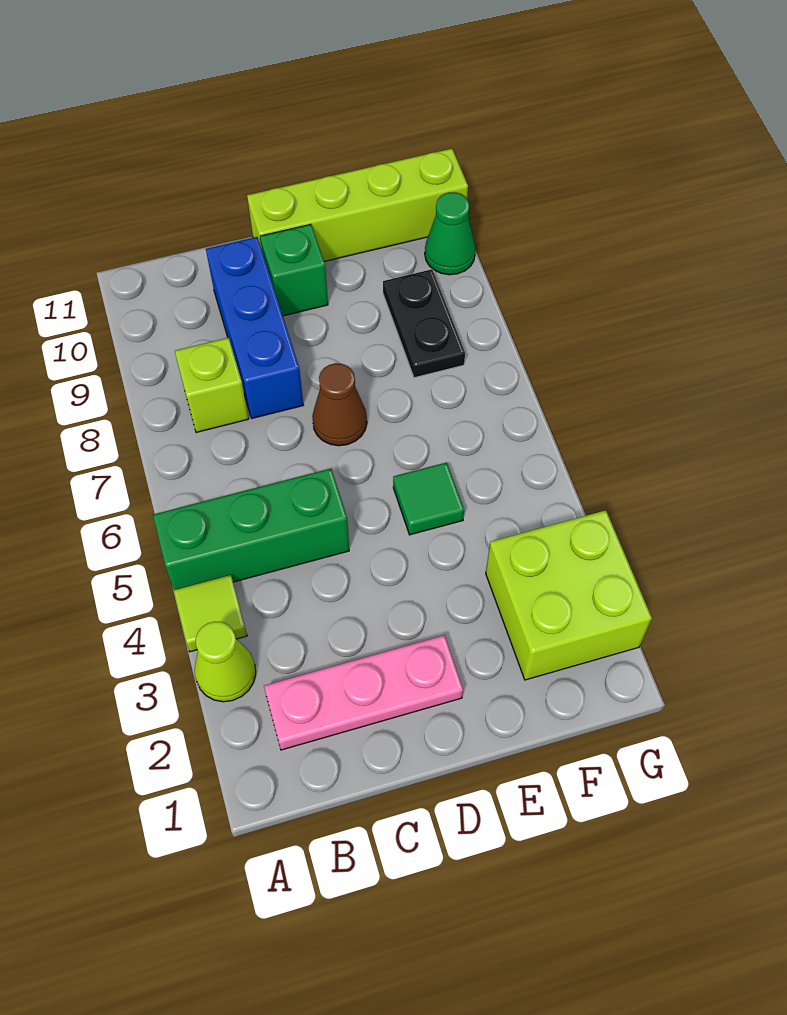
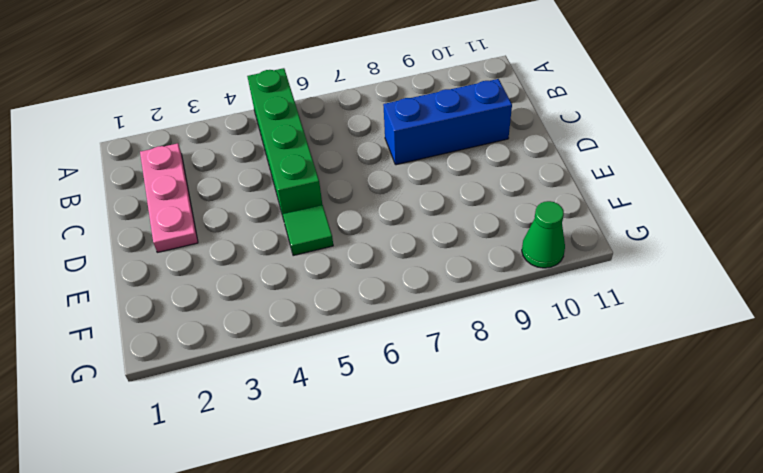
green brick A5:D5 level 1 -> green brick A5:C5 level 1
none -> lime cone A3 level 1
none -> lime tile A4 level 1
none -> lime brick B8 level 1

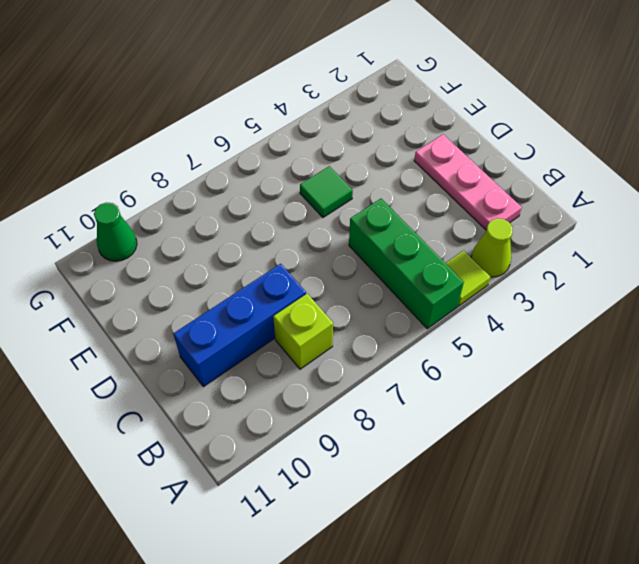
none -> brown cone D7 level 1
none -> green brick D10 level 1
none -> lime brick D11:G11 level 1

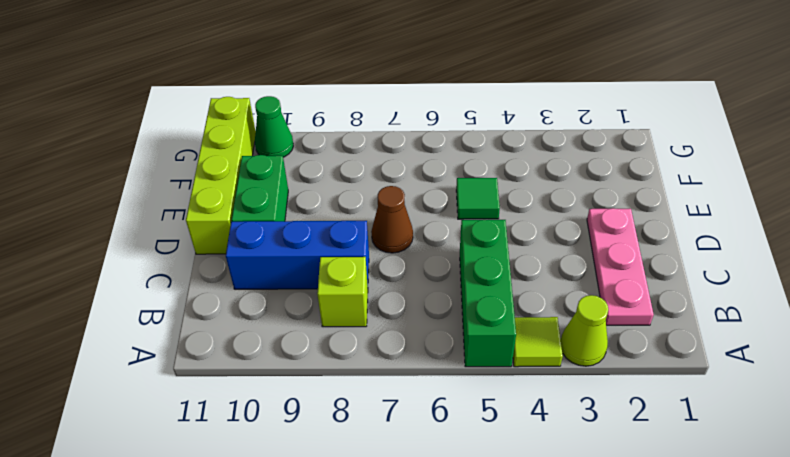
green brick D10:E10 level 1 -> green brick D10 level 1
none -> lime brick F2:G3 level 1
none -> black plate F8:F9 level 1

